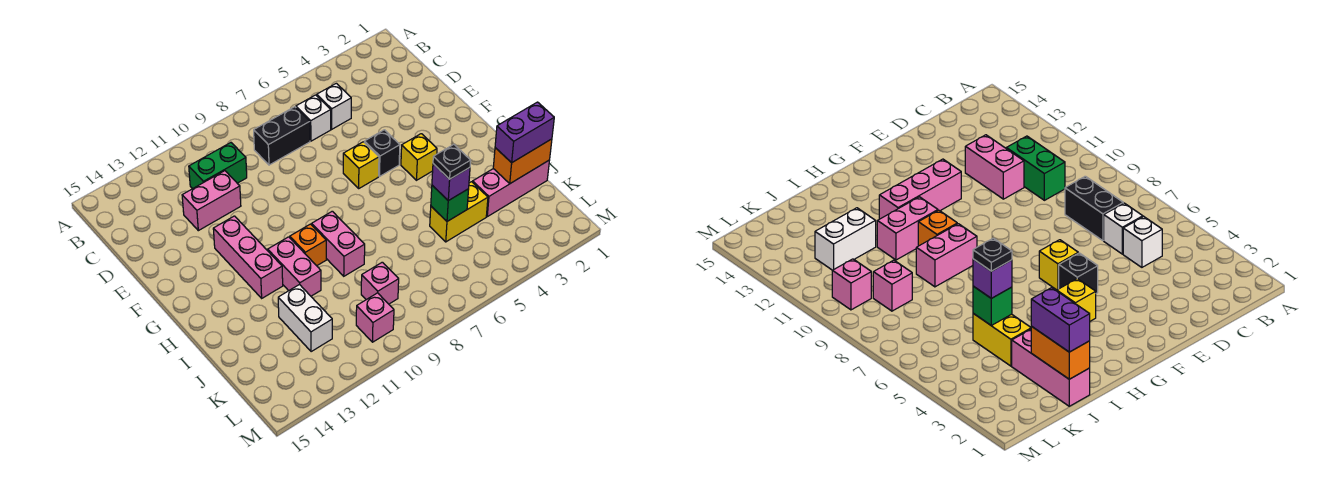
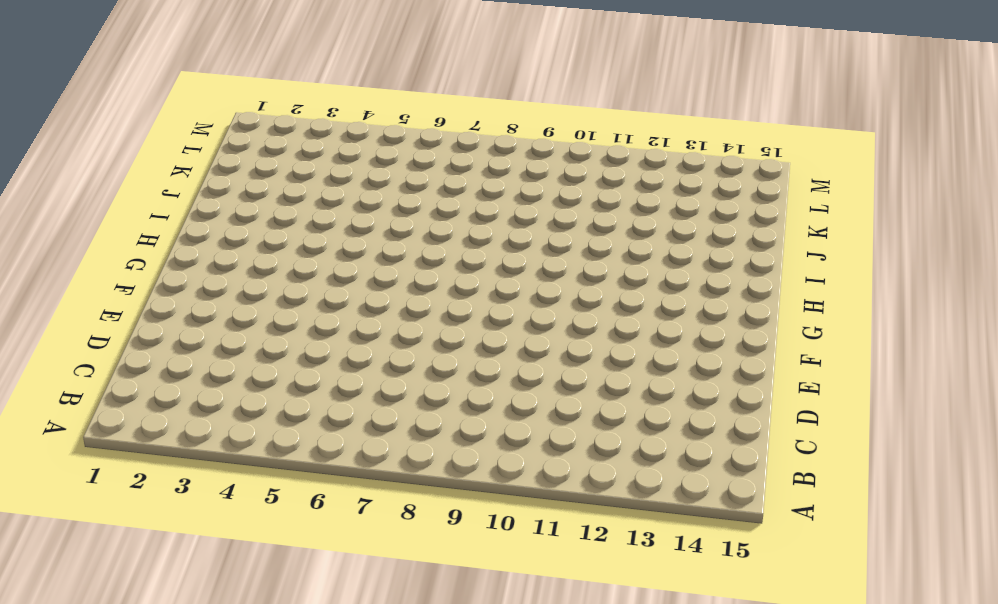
none -> white brick C5 level 1
none -> white brick C6 level 1
none -> black brick C7:C8 level 1

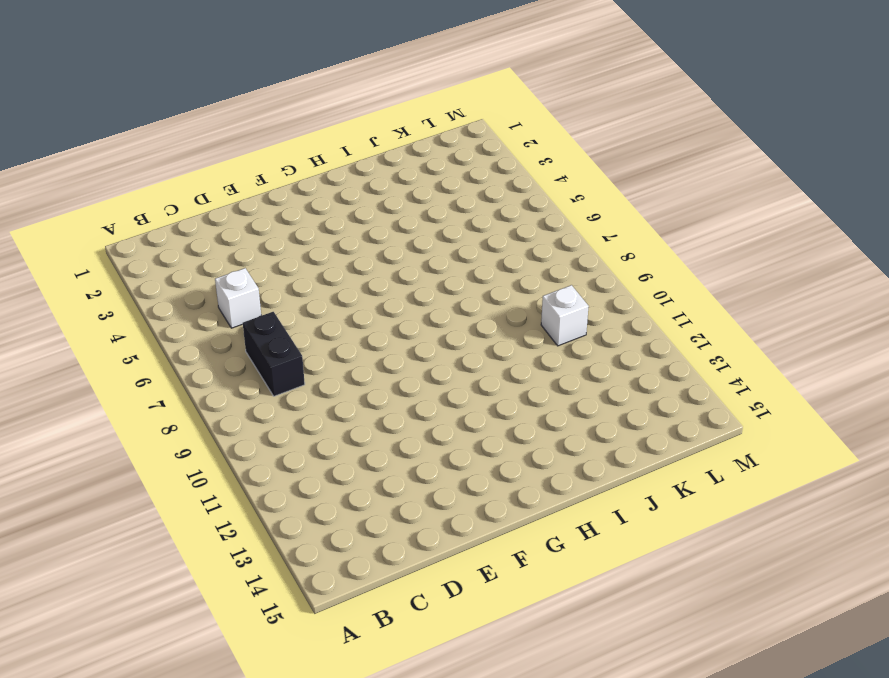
white brick K10 level 1 -> white brick C6 level 1
none -> green brick C10:C11 level 1
none -> pink brick D11:D12 level 1
none -> black brick F5 level 1

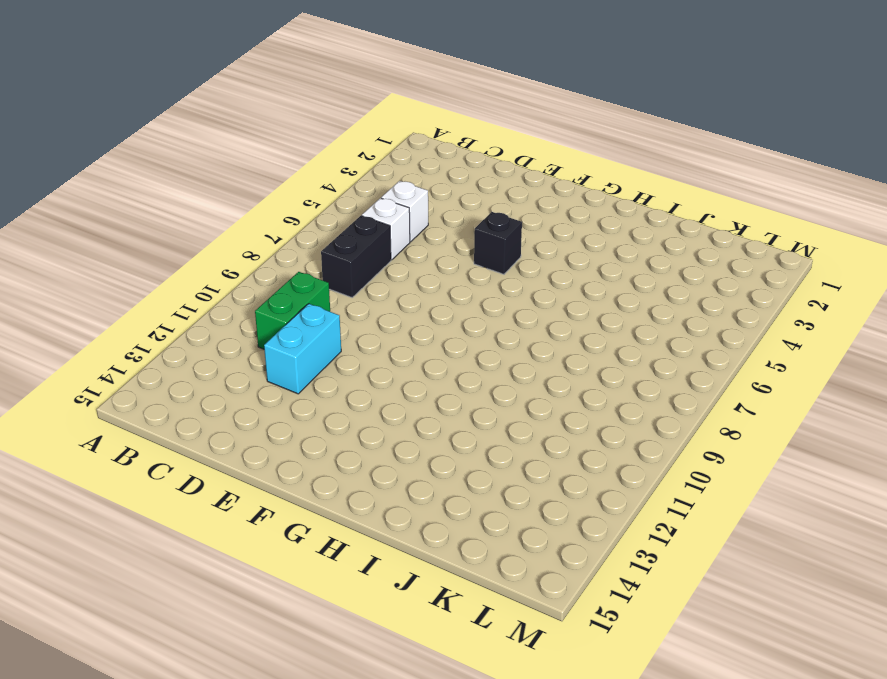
cyan brick D11:D12 level 1 -> pink brick D11:D12 level 1
none -> yellow brick F6 level 1
none -> pink brick F12:H12 level 1
none -> yellow brick G4 level 1

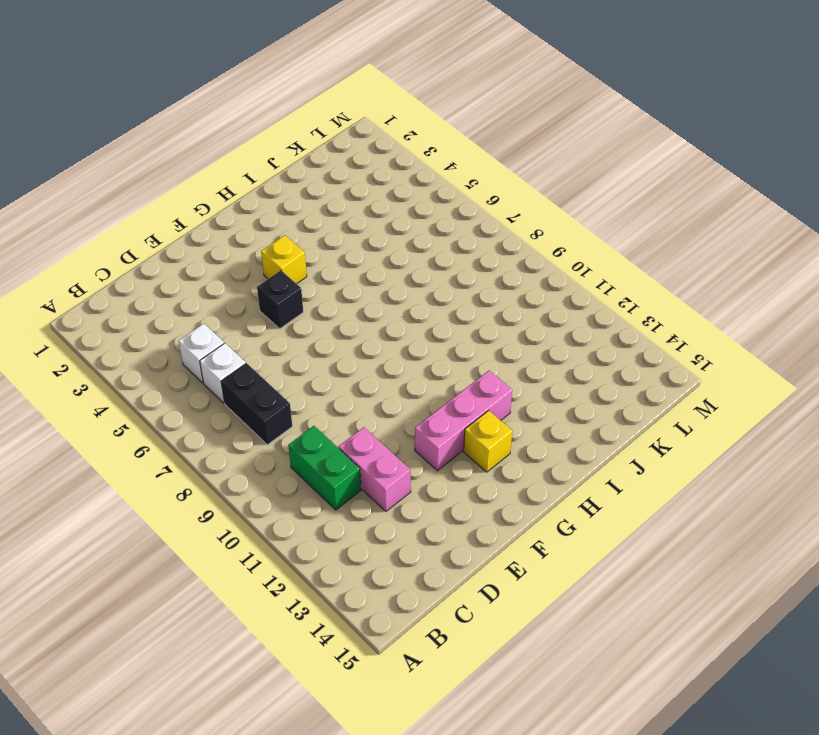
yellow brick G13 level 1 -> yellow brick F6 level 1
none -> pink brick H9:I9 level 1
none -> orange brick H10 level 1
none -> pink brick H11:I11 level 1

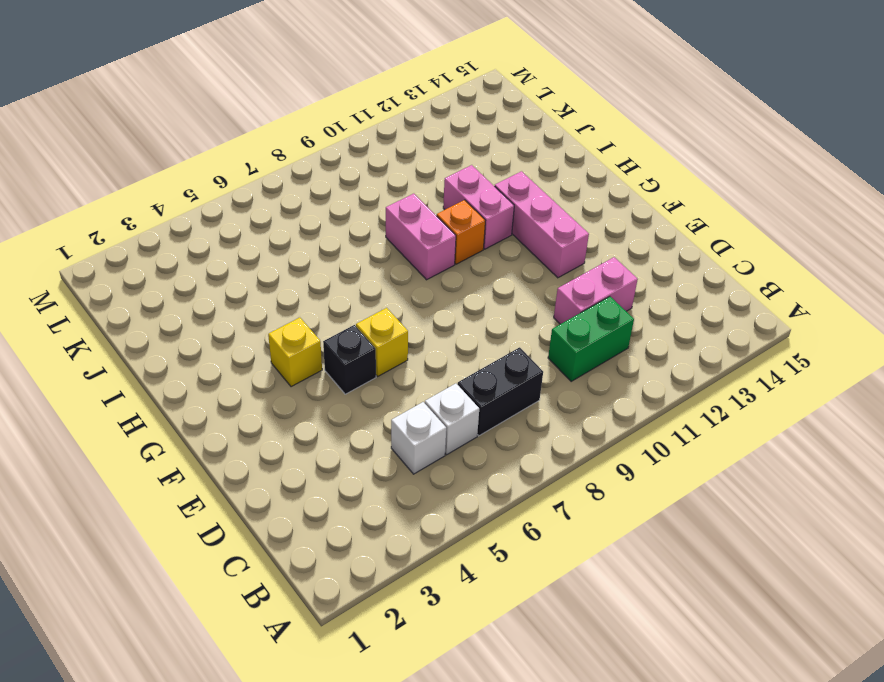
none -> pink brick J1:J3 level 1
none -> yellow brick J4:J5 level 1
none -> white brick J12:K12 level 1

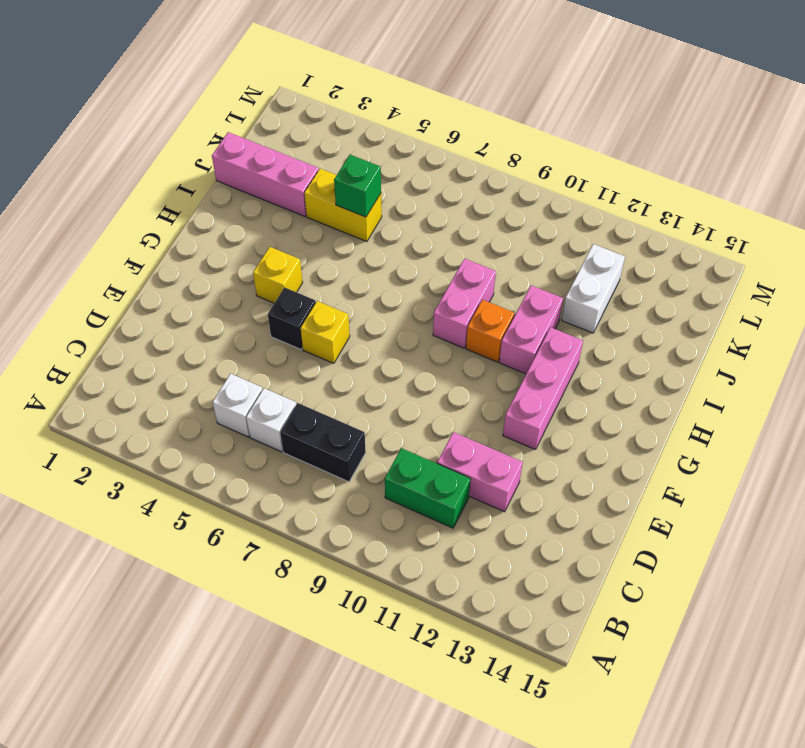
none -> pink brick K9 level 1
none -> pink brick L10 level 1
none -> orange brick J1:J2 level 2

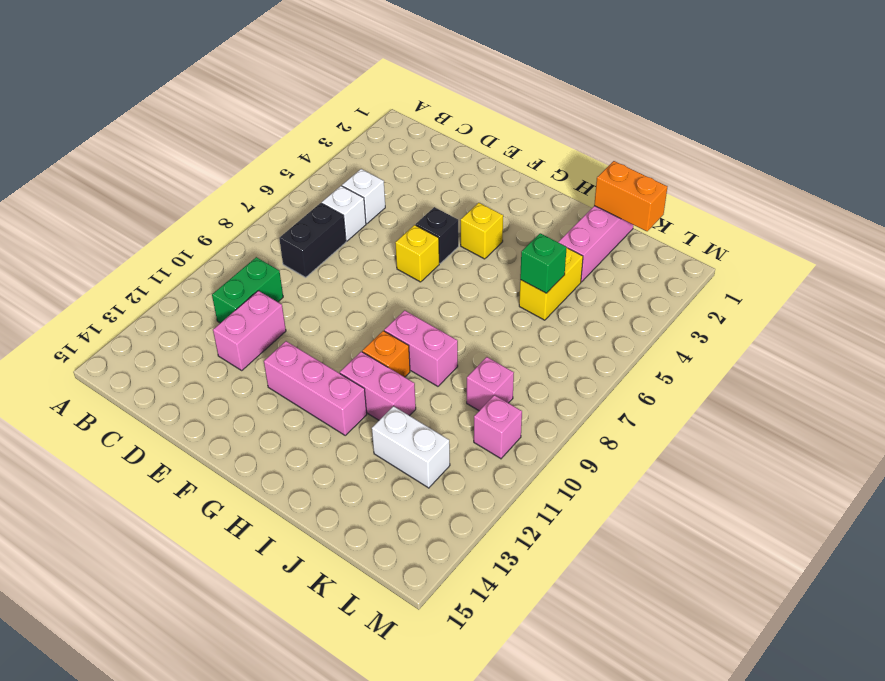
orange brick J1:K1 level 2 -> orange brick J1:J2 level 2
none -> purple brick J1:J2 level 3
none -> purple brick J5 level 3
none -> black plate J5 level 4

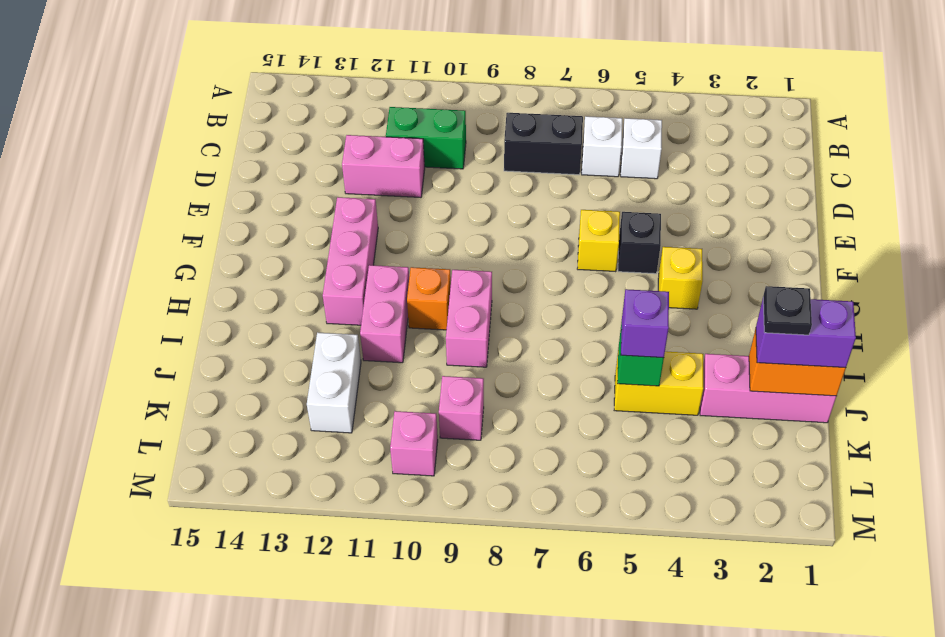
black plate J2 level 4 -> black plate J5 level 4

